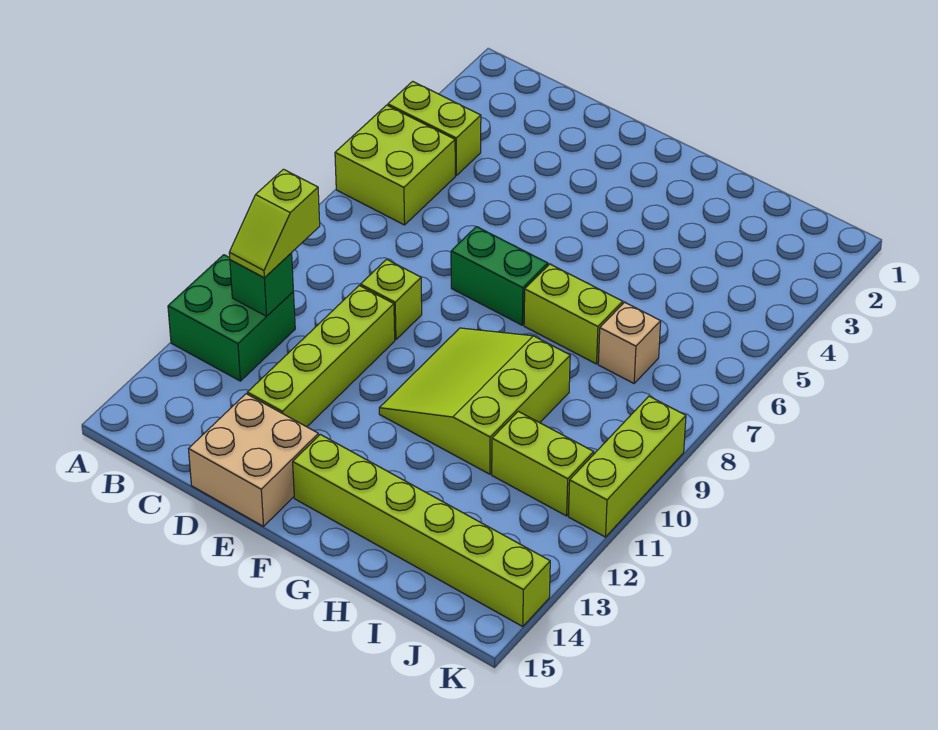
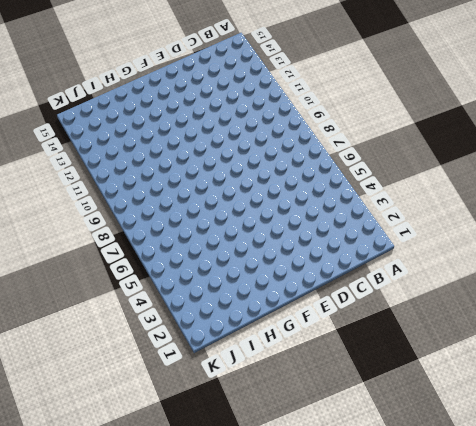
none -> lime brick A4:B4 level 1
none -> lime brick A5:B6 level 1
none -> green brick A11:B12 level 1

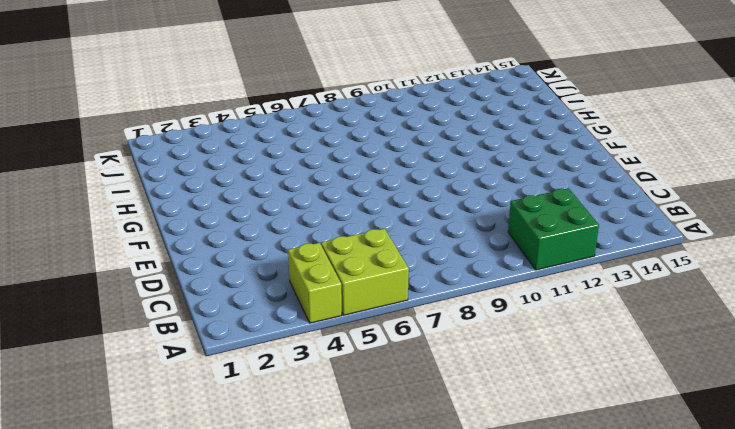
none -> lime brick D9 level 1
none -> lime brick D10:D13 level 1
none -> tan brick D14:E15 level 1

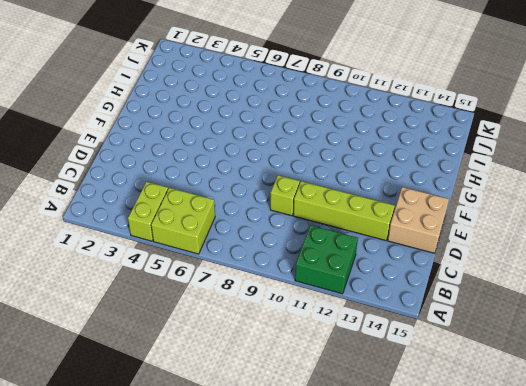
none -> green brick E7:F7 level 1
none -> lime slope F9:H11 level 1 top H
none -> lime brick F14:K14 level 1

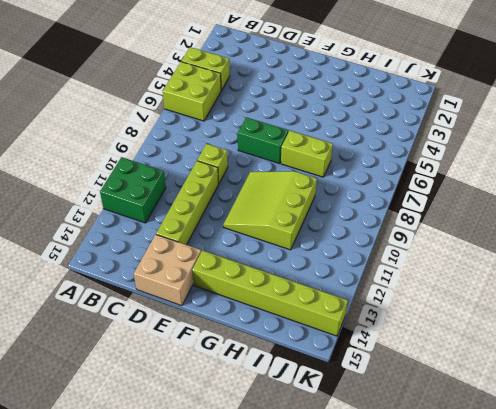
none -> tan brick I7 level 1
none -> lime brick I11:J11 level 1
none -> lime brick K9:K11 level 1

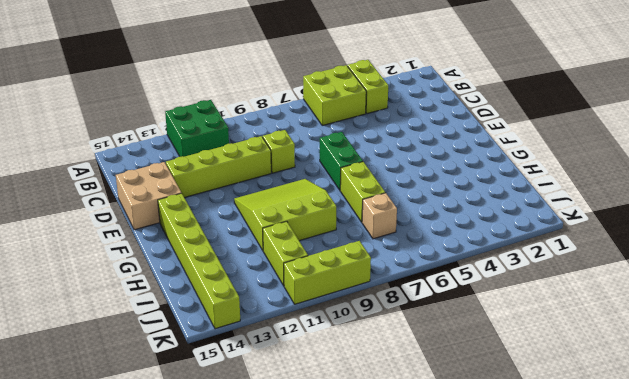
none -> green brick B11 level 2
none -> lime slope B10:B11 level 3 top 10

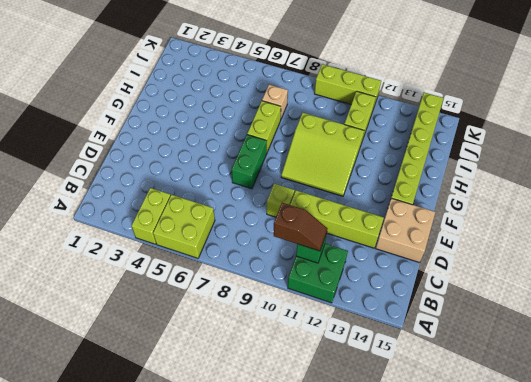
brown slope B10:B11 level 3 top 10 -> lime slope B10:B11 level 3 top 10

